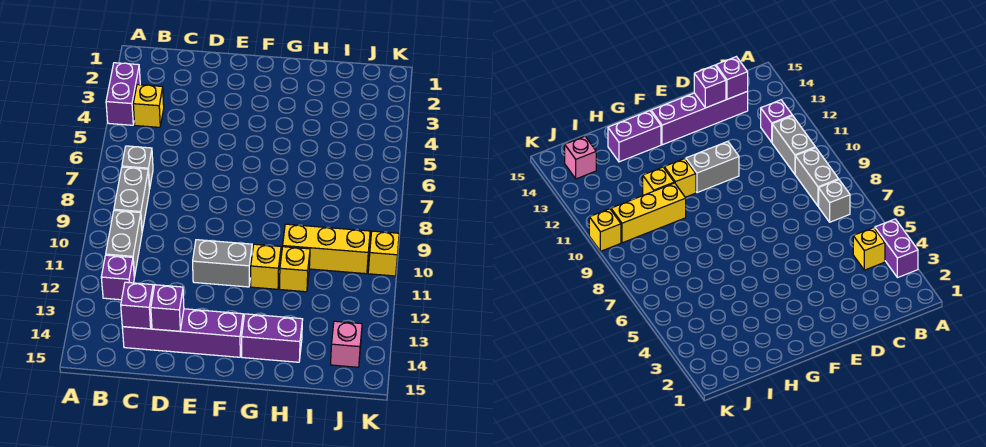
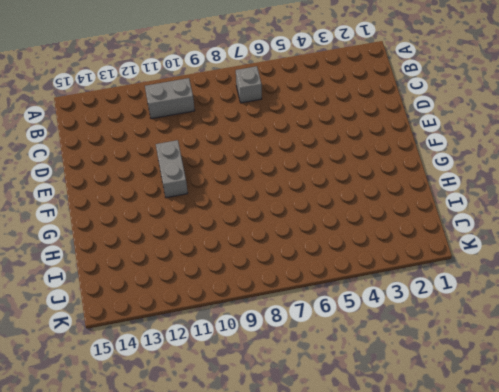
none -> purple brick A3:A4 level 1
none -> yellow brick B4 level 1
none -> grey brick B8:B9 level 1

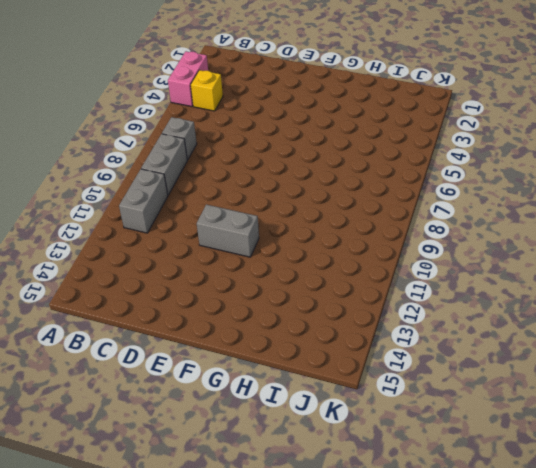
pink brick A3:A4 level 1 -> purple brick A3:A4 level 1
none -> purple brick B12 level 1
none -> purple brick C14:F14 level 1
none -> yellow brick G11 level 1

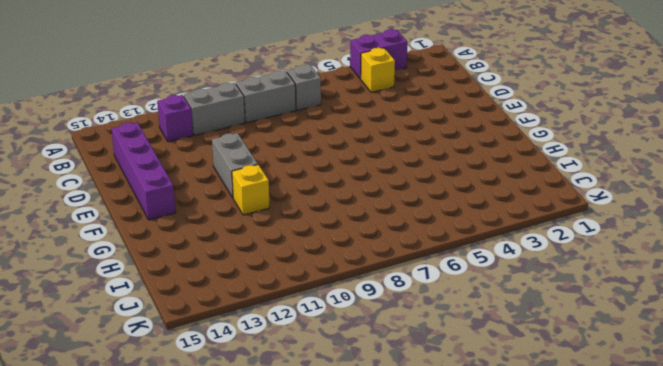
none -> purple brick G14:H14 level 1
none -> yellow brick H10:J10 level 1
none -> yellow brick H11 level 1

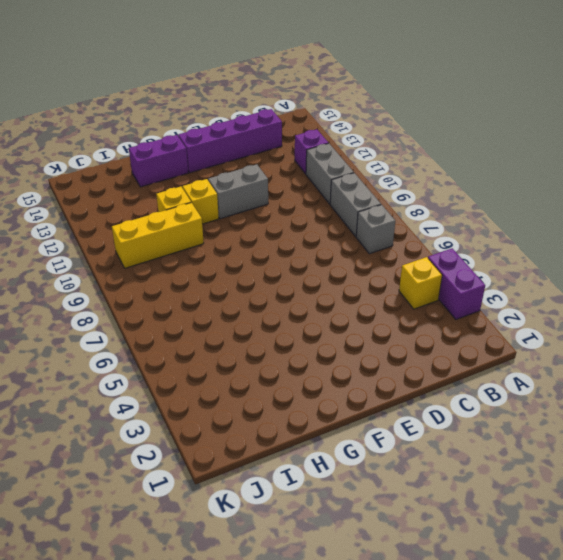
none -> pink brick J14 level 1
none -> yellow brick K10 level 1
none -> purple brick C14 level 2

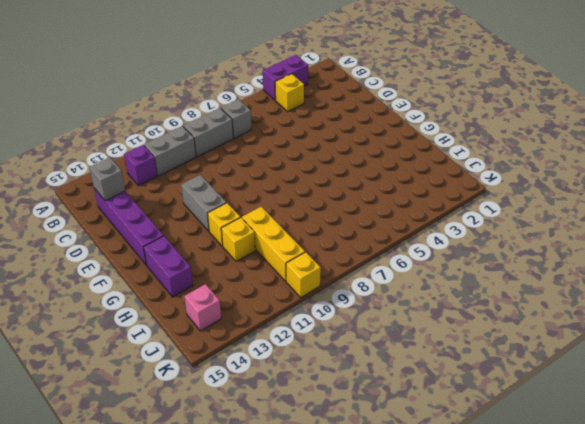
grey brick C14 level 2 -> purple brick C14 level 2
none -> purple brick D14 level 2

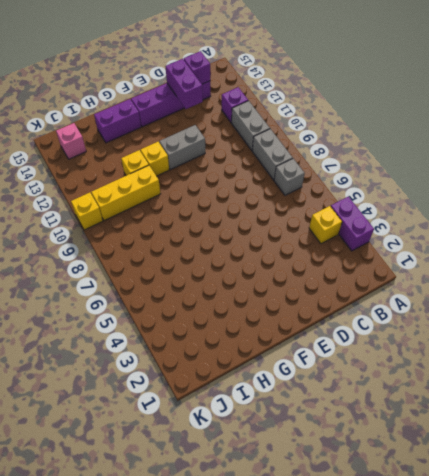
purple brick D13:D14 level 2 -> purple brick D14 level 2

